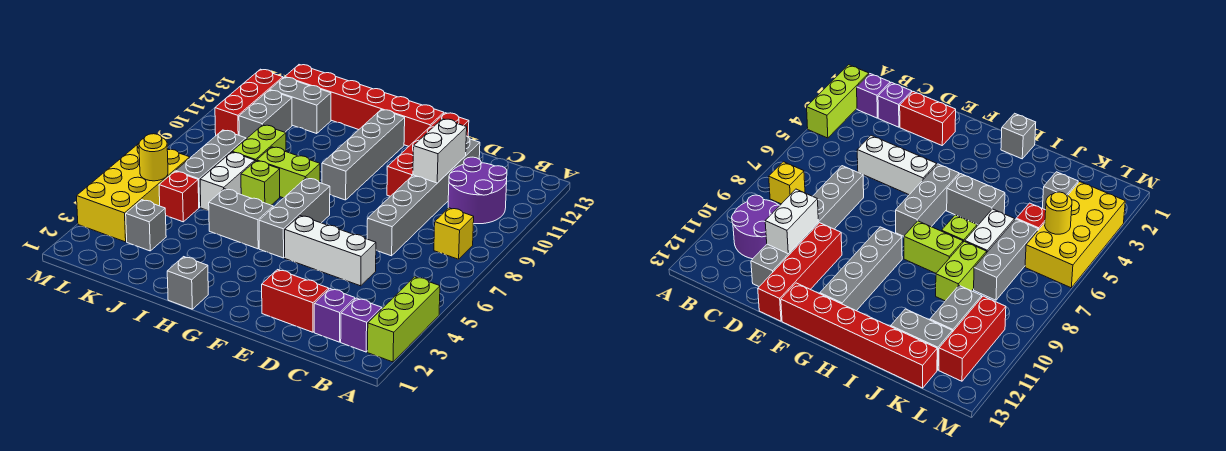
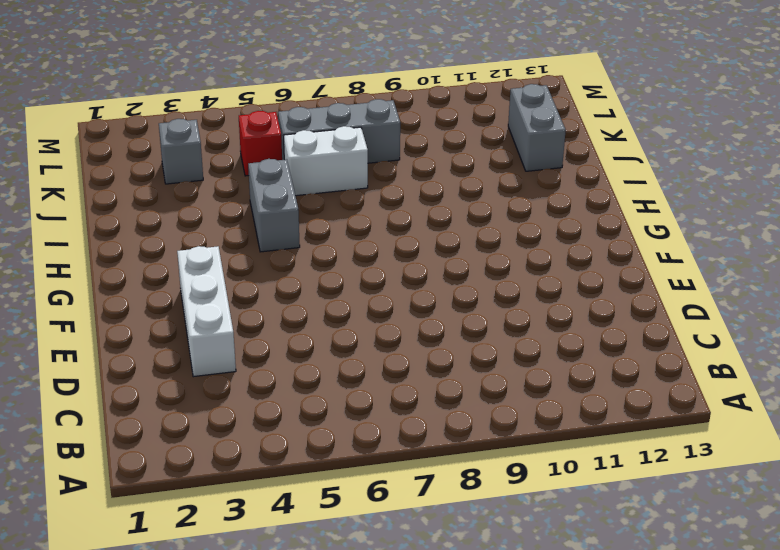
white brick D3:F3 level 1 -> white brick D5:F5 level 1
none -> lime brick A2:A4 level 1
none -> purple brick B2 level 1
none -> yellow brick B8 level 1

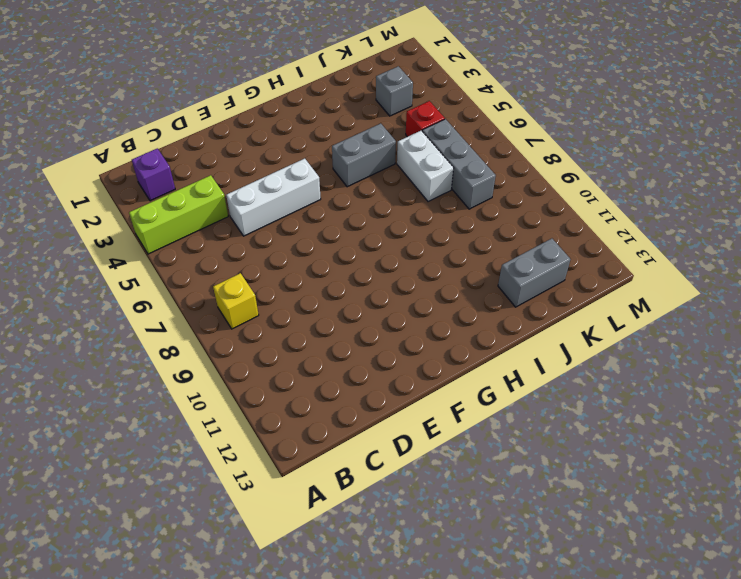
lime brick A4:C4 level 1 -> lime brick A2:A4 level 1
none -> purple round brick B10:C11 level 1
none -> purple brick C2 level 1
none -> red brick D2:E2 level 1

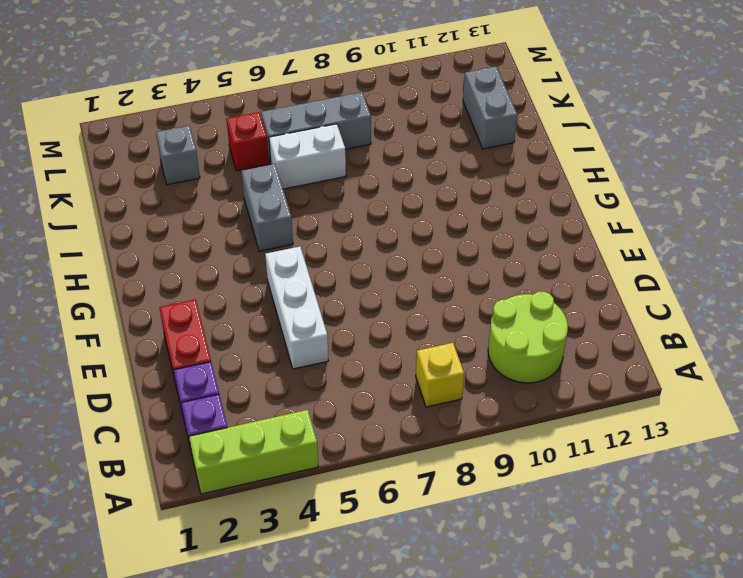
lime round brick B10:C11 level 1 -> purple round brick B10:C11 level 1
none -> grey brick D7:D12 level 1
none -> red brick E10:E13 level 1
none -> red brick F13:K13 level 1

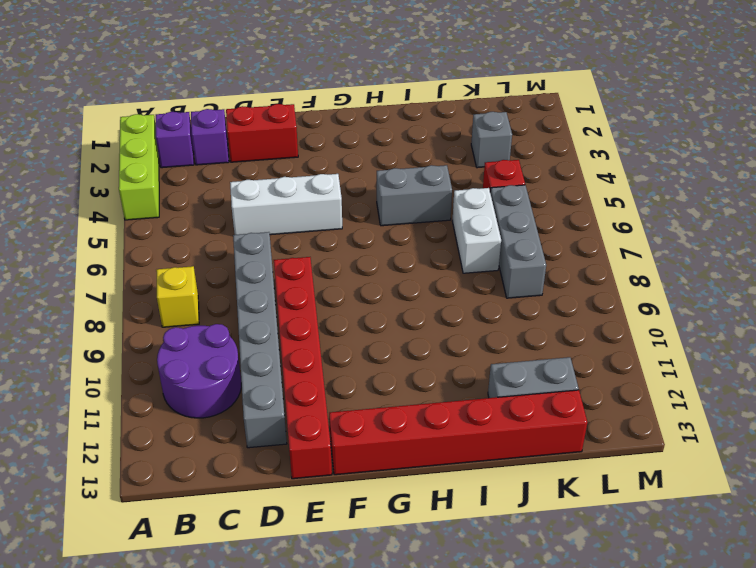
red brick E8:E13 level 1 -> red brick E10:E13 level 1
none -> grey brick G5:G7 level 1
none -> grey brick G9:G12 level 1
none -> grey brick H1 level 1

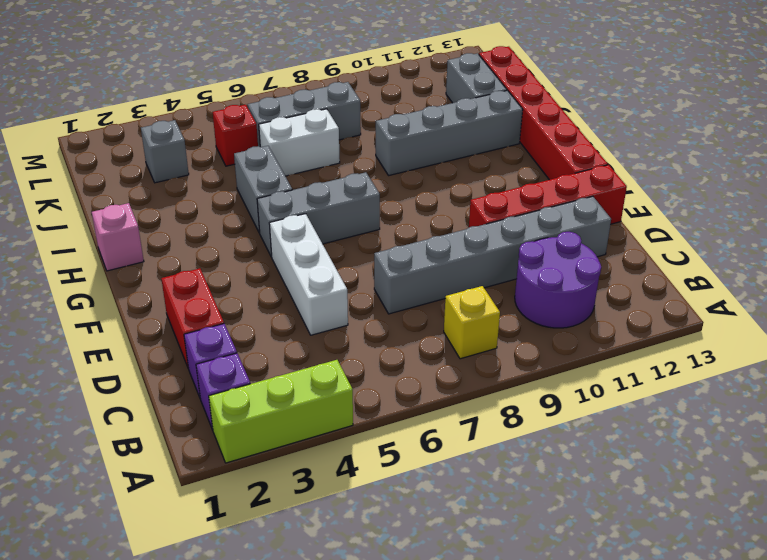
pink brick H1 level 1 -> grey brick H1 level 1
grey brick I9:I12 level 1 -> grey brick G9:G12 level 1
none -> lime brick H8:I8 level 1
none -> lime brick I7 level 1
none -> lime brick J8:J9 level 1

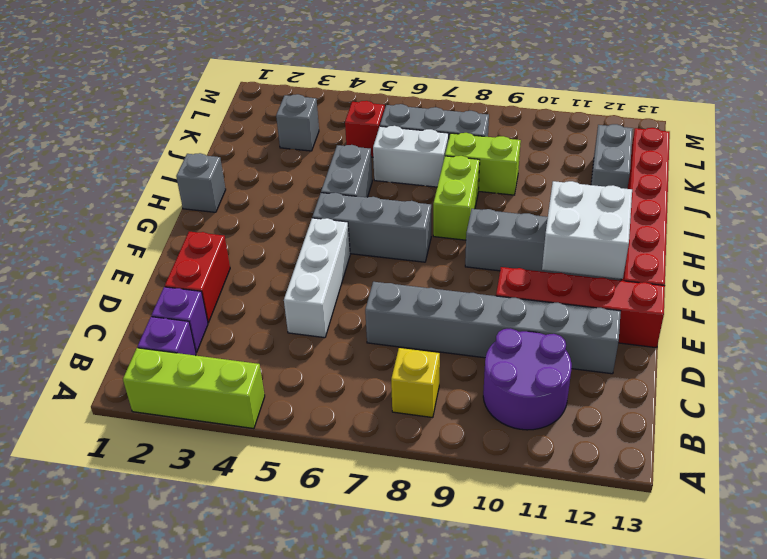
white brick F11:G12 level 2 -> none
none -> lime brick I7 level 1
none -> grey brick K10:K11 level 1
none -> yellow brick L3:M6 level 1

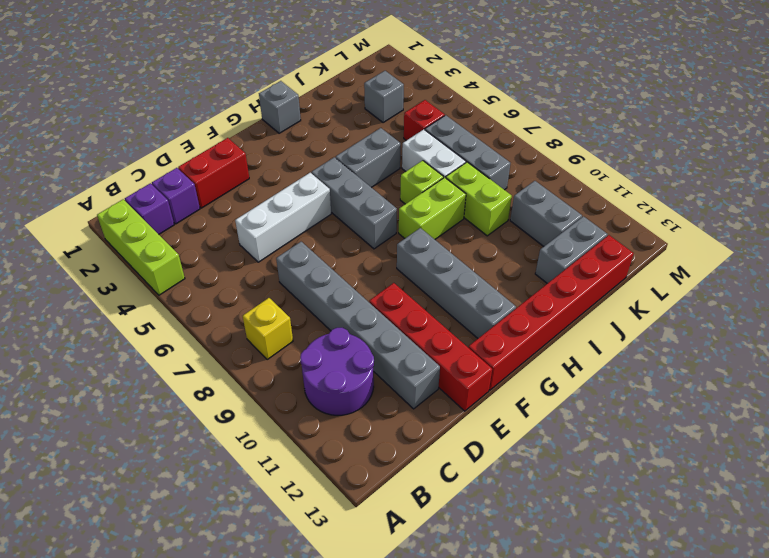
none -> yellow brick L3:M6 level 1
none -> red brick L10:L12 level 1
none -> white brick D10:D11 level 2

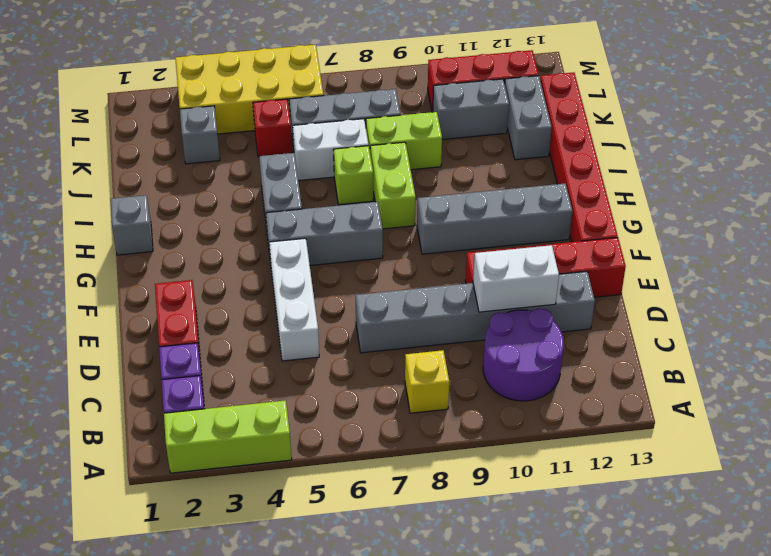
none -> yellow round brick L5 level 2

